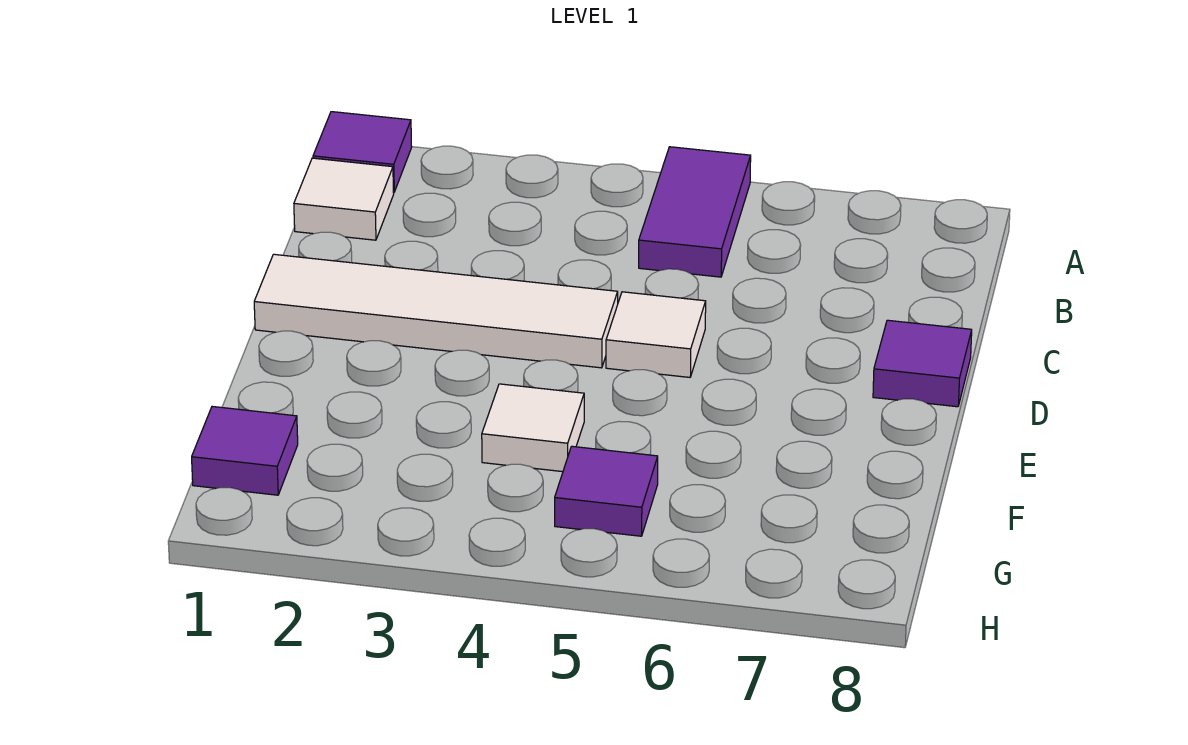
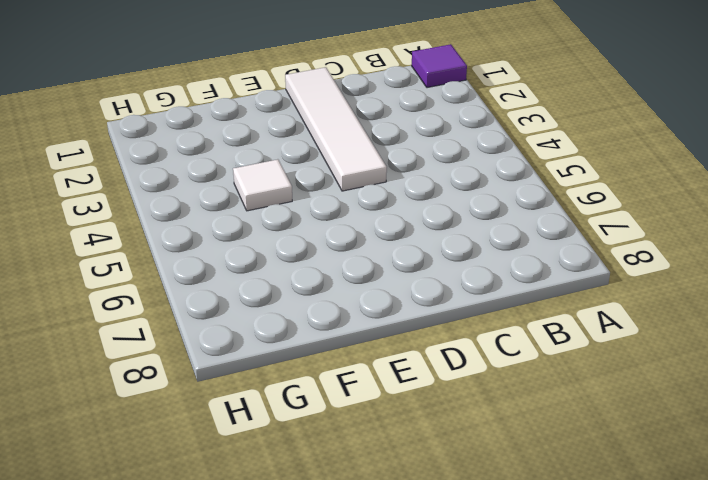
none -> purple tile A5:B5 level 1
none -> white tile B1 level 1

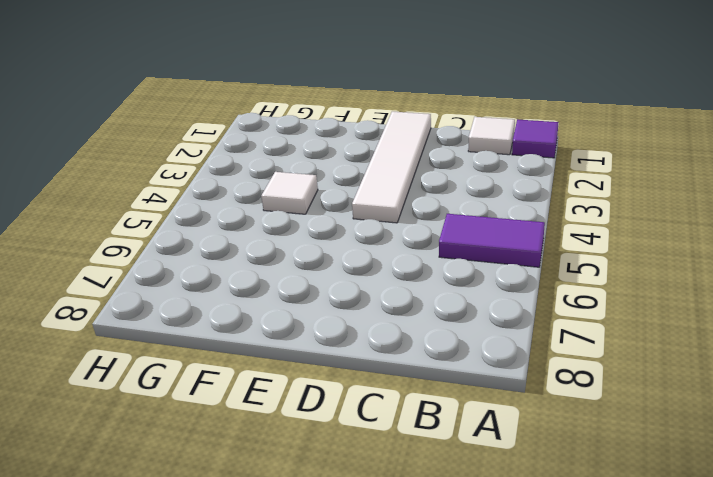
none -> white tile D5 level 1
none -> purple tile D8 level 1

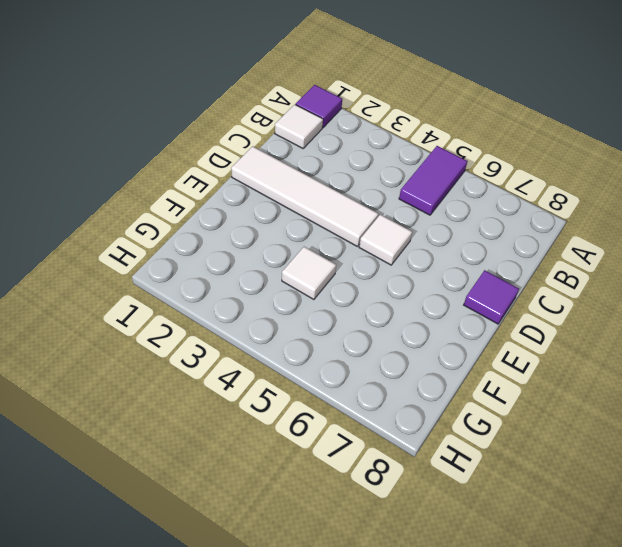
none -> purple tile G1 level 1
none -> purple tile G5 level 1

